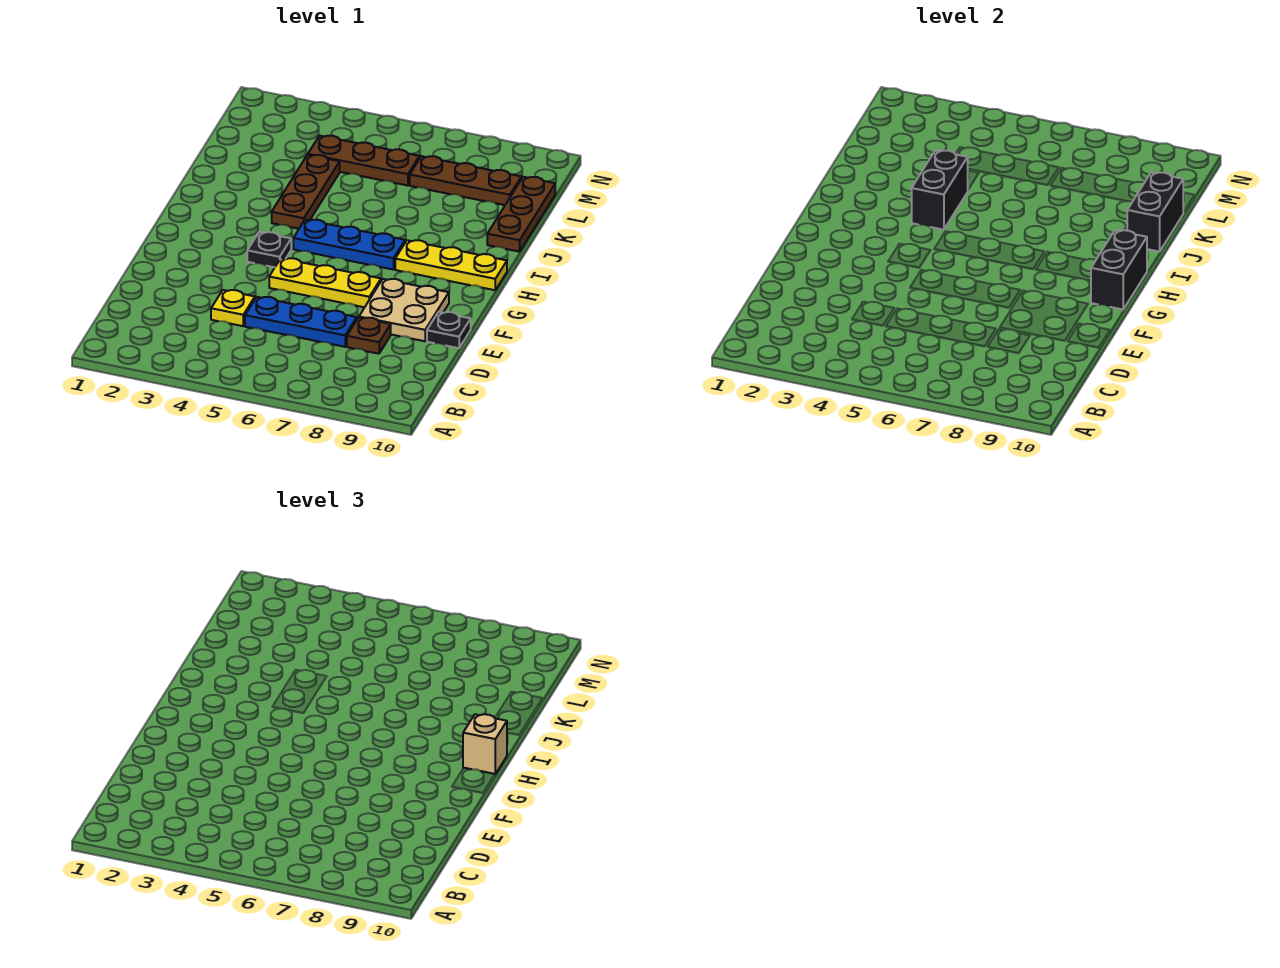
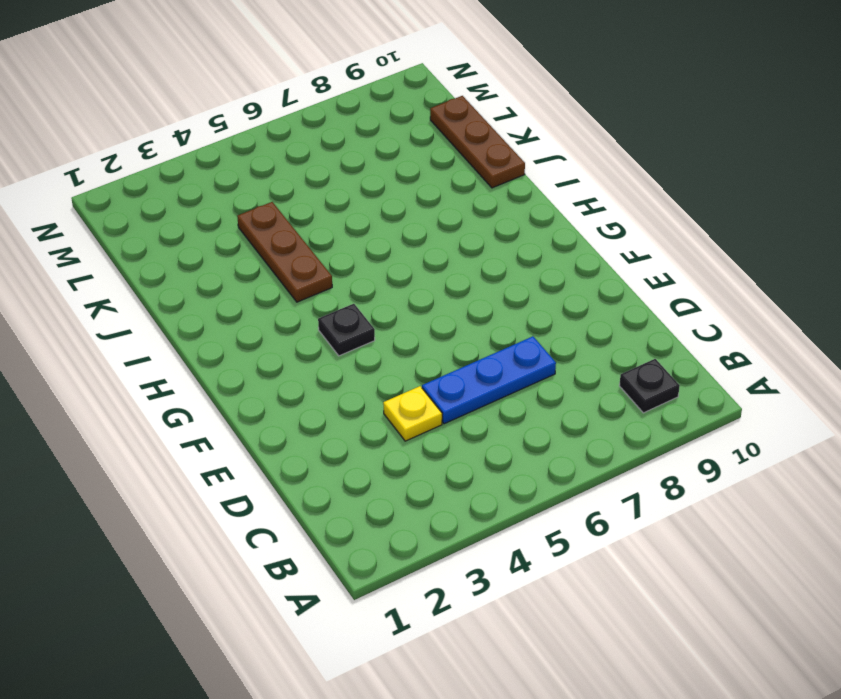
black plate B9 level 1 -> black plate E10 level 1
none -> brown plate D8 level 1
none -> tan plate E8:F9 level 1
none -> yellow plate F5:F7 level 1

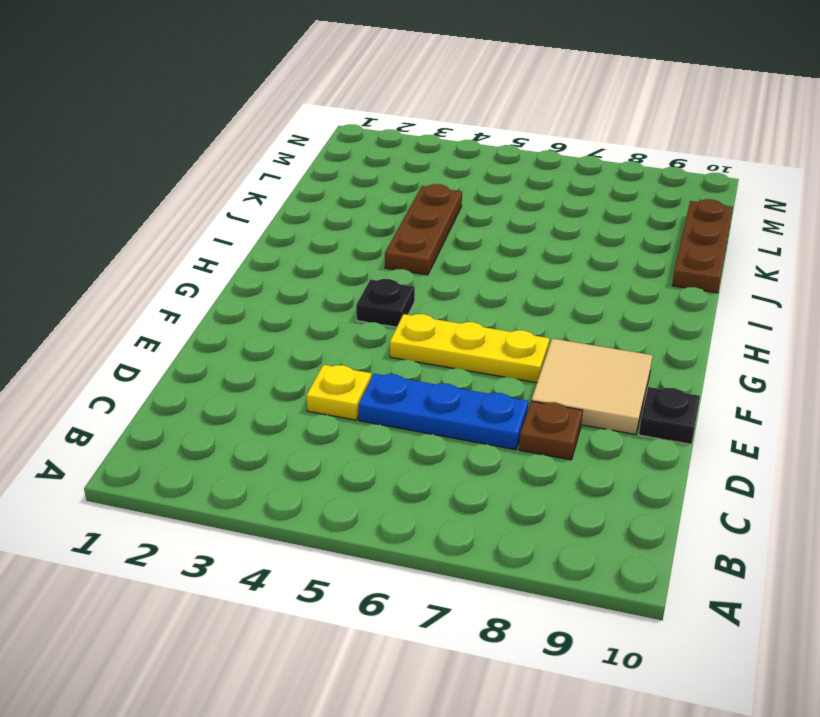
tan tile E8:F9 level 1 -> tan plate E8:F9 level 1
none -> blue plate H5:H7 level 1
none -> yellow plate H8:H10 level 1
none -> brown plate L4:L6 level 1

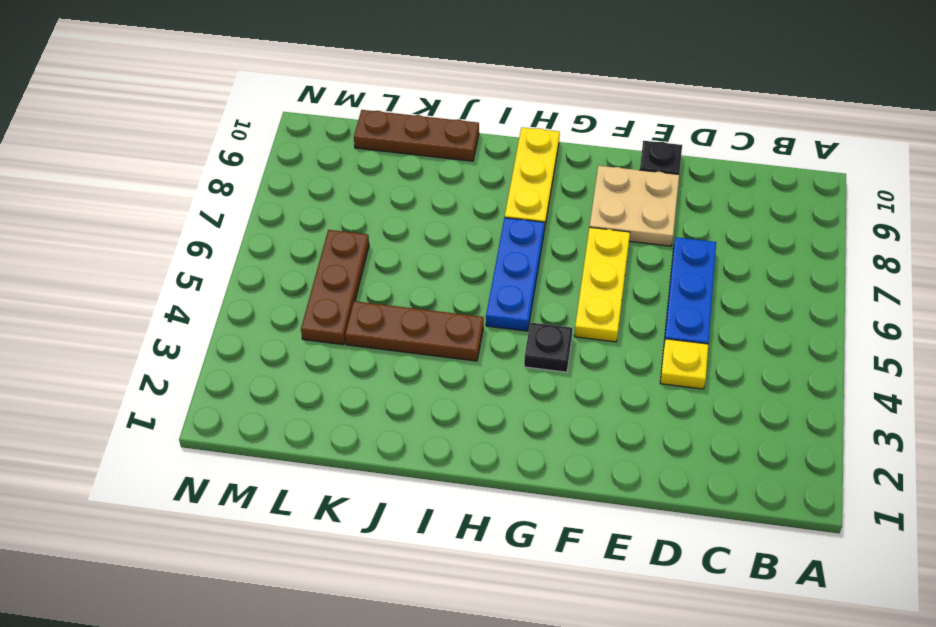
none -> brown plate D8 level 1
none -> brown plate L7:L9 level 1
none -> black brick G10:H10 level 2

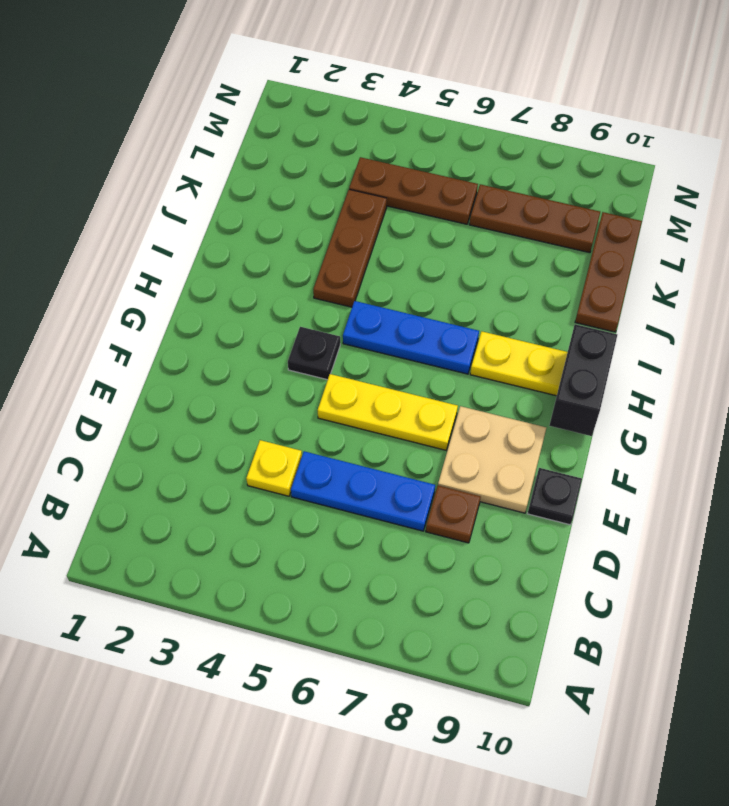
none -> black brick I4:J4 level 2
none -> black brick J10:K10 level 2
none -> tan brick H10 level 3

